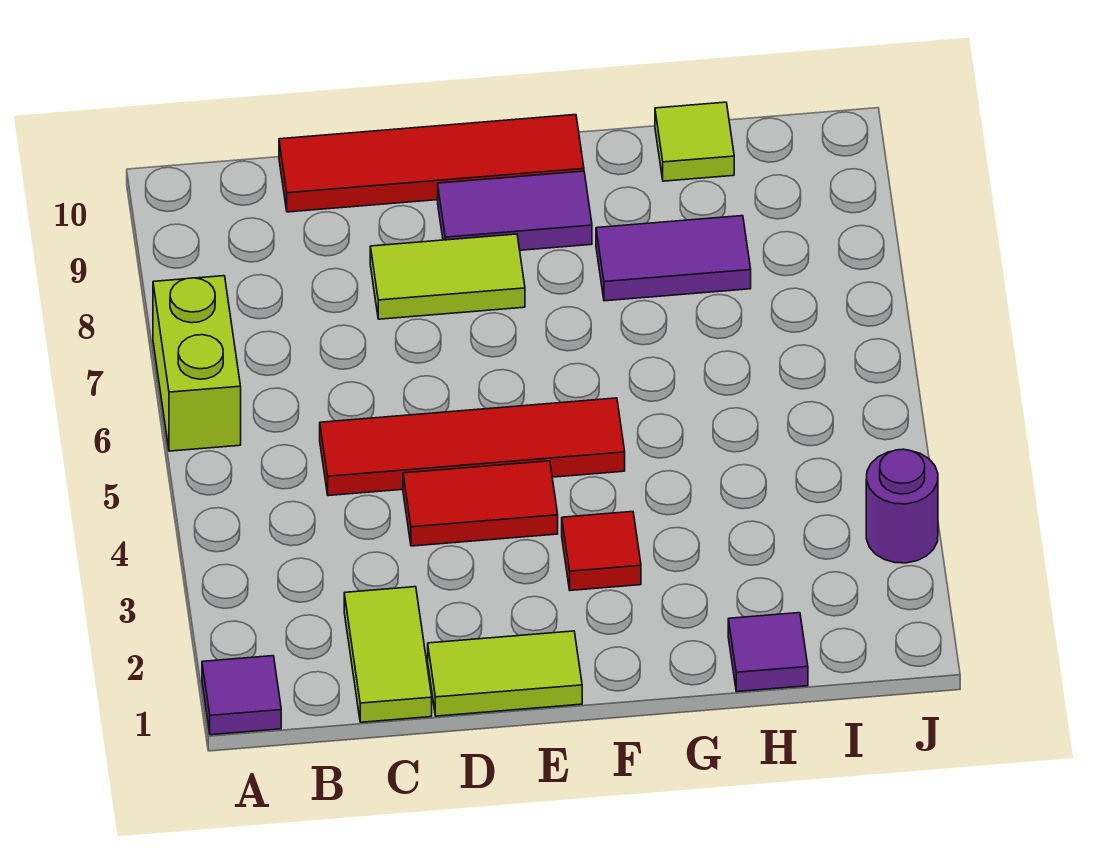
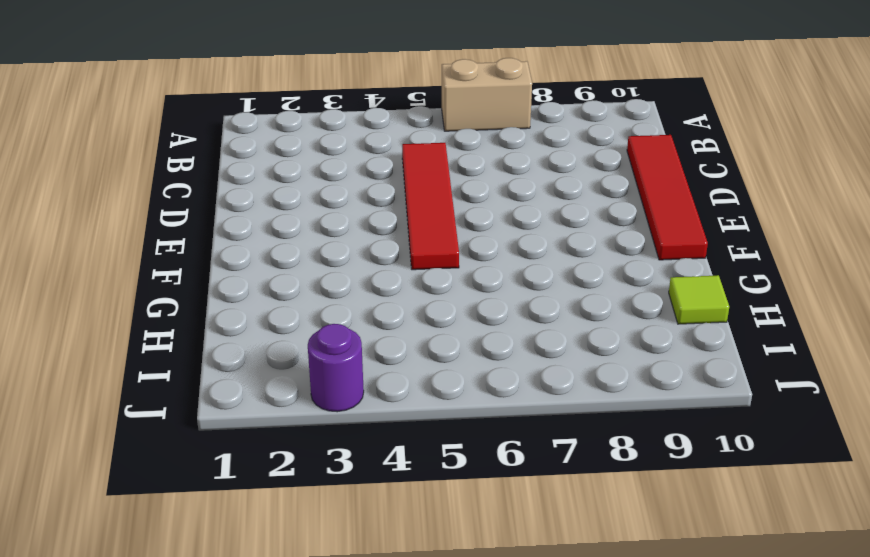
tan brick A6:A7 level 1 -> lime brick A6:A7 level 1
none -> purple tile A1 level 1
none -> lime tile C1:C2 level 1
none -> lime tile D1:E1 level 1

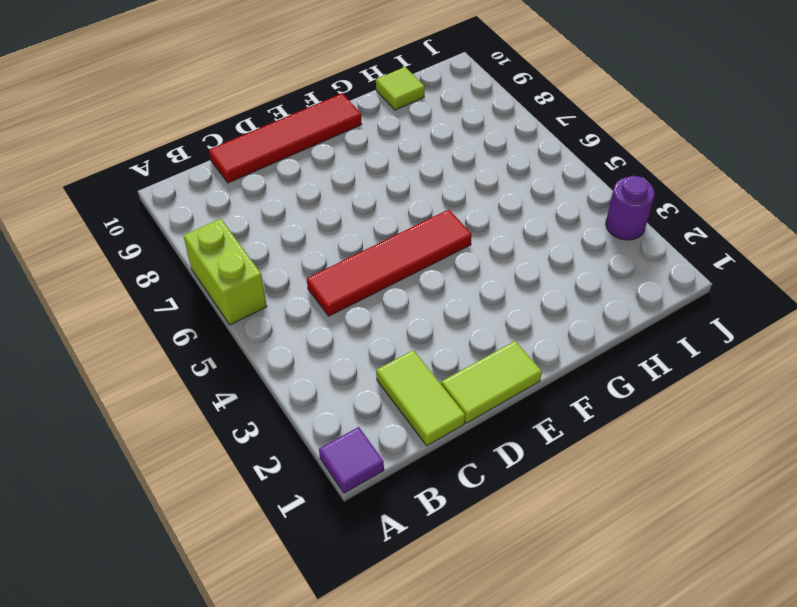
none -> red tile D4:E4 level 1
none -> lime tile D8:E8 level 1
none -> purple tile E9:F9 level 1

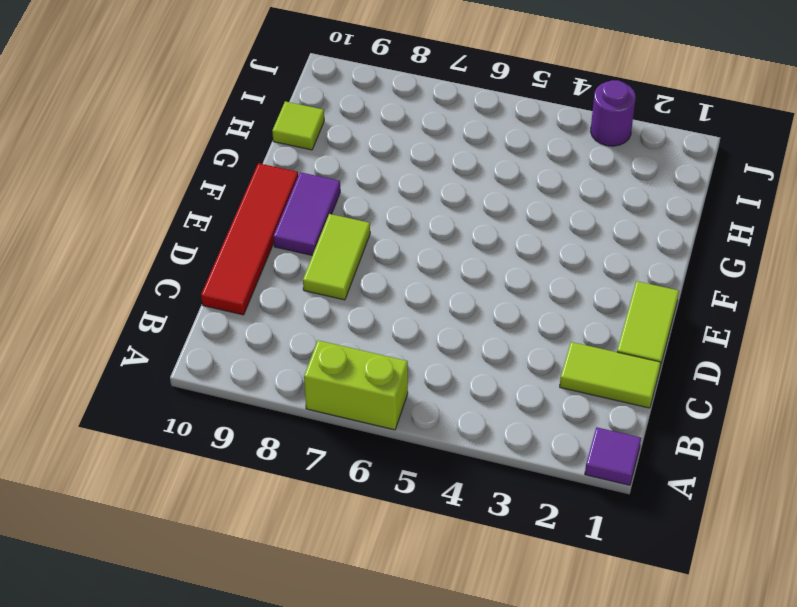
none -> red tile C5:F5 level 1
none -> red tile D4:E4 level 1
none -> red tile F3 level 1

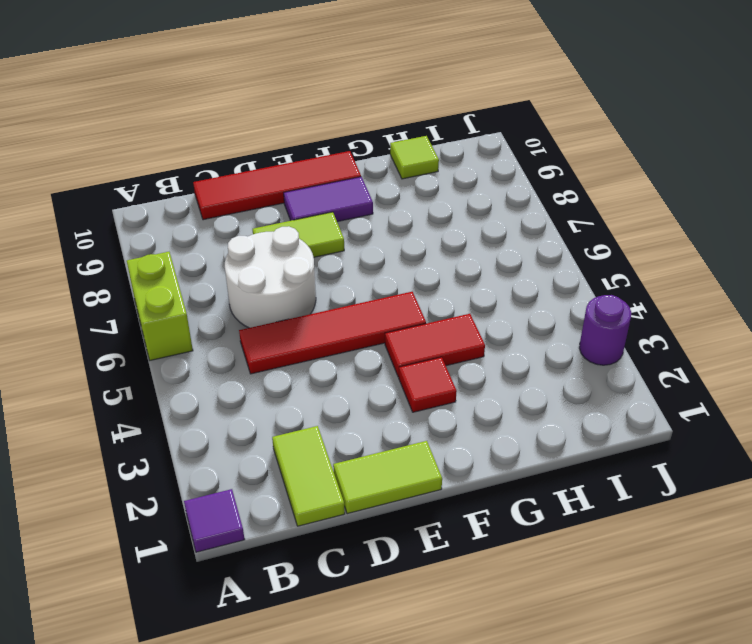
white round brick C6:D7 level 1 -> none
red tile F4:G4 level 1 -> red tile D4:E4 level 1
none -> purple tile G8:H8 level 1
none -> purple tile H1 level 1

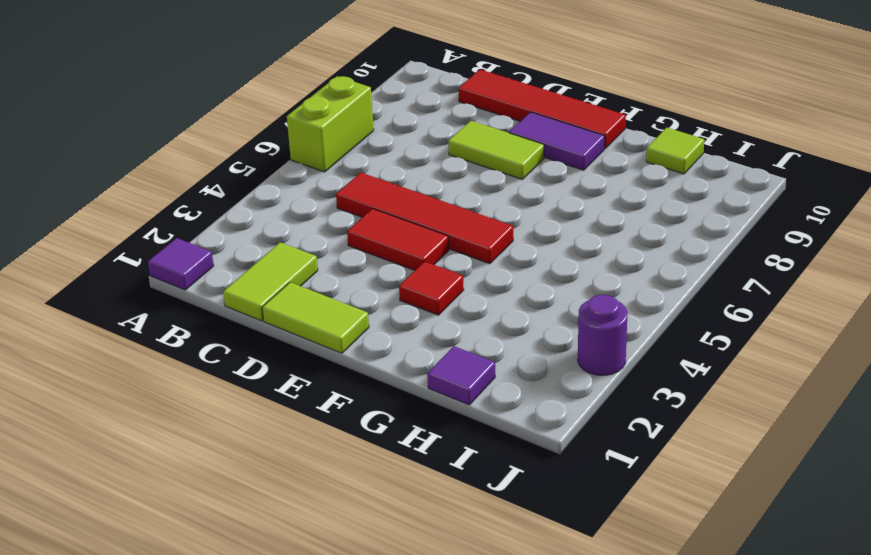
none -> purple tile G8:H8 level 1

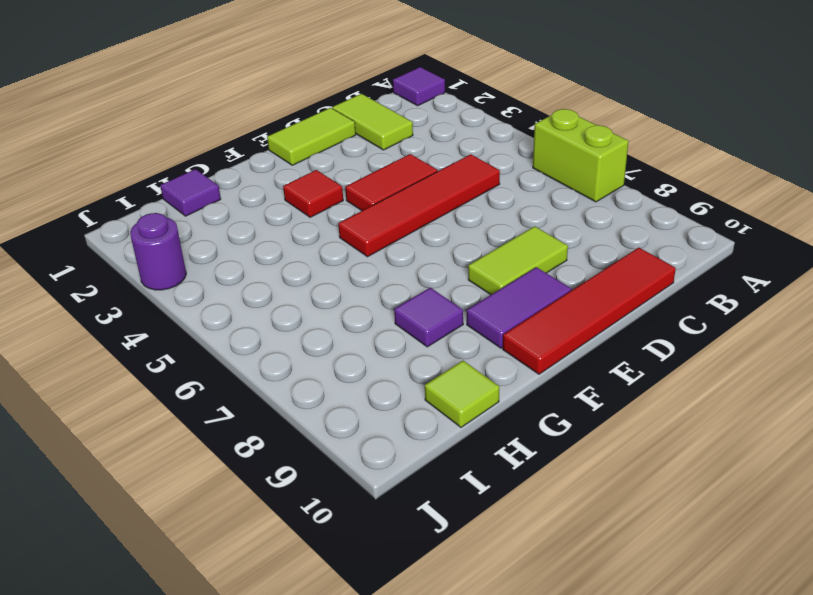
purple tile G8 level 1 -> purple tile G8:H8 level 1

